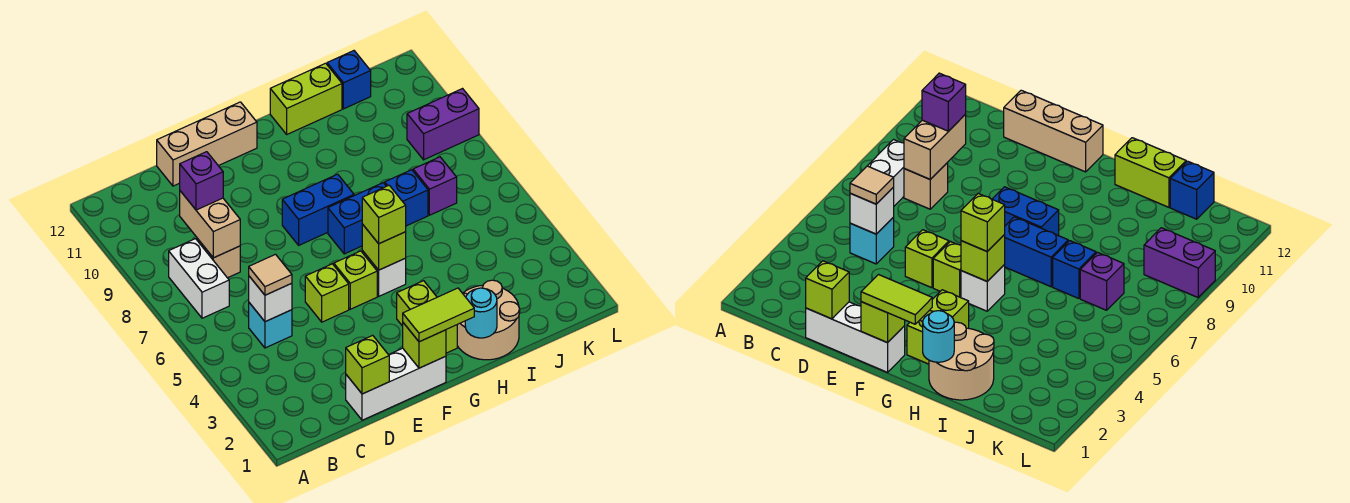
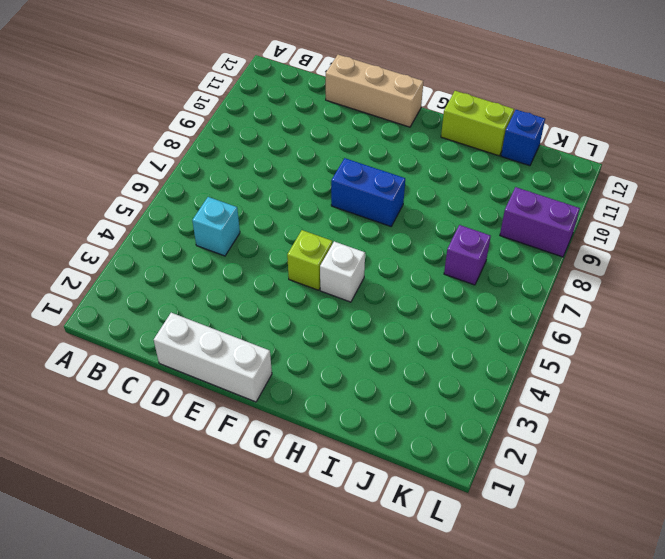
none -> white brick B7:B8 level 1
none -> tan brick C8 level 1
none -> lime brick E5 level 1

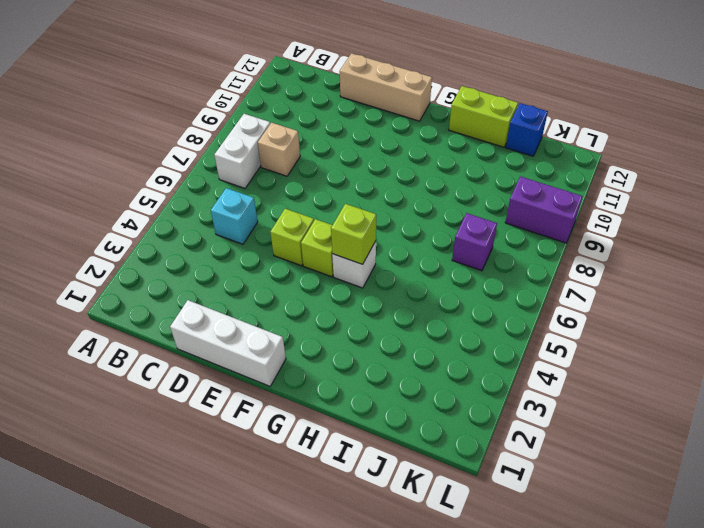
none -> blue brick F8:G8 level 1
none -> lime brick G2:G3 level 1
none -> blue brick G7:H7 level 1

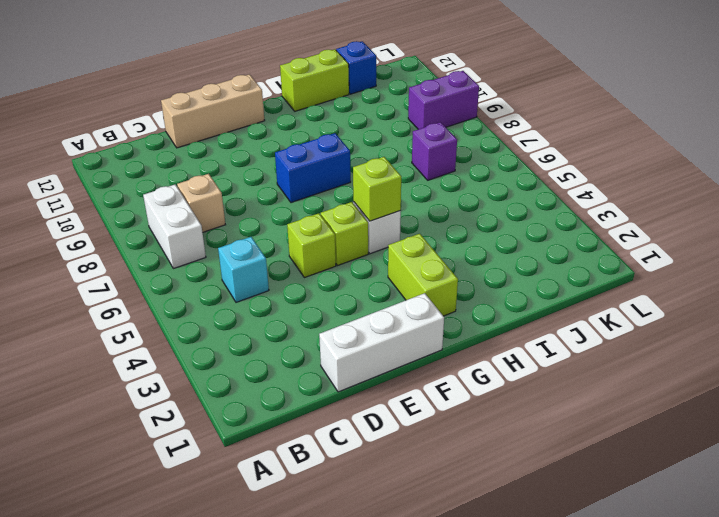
none -> blue brick G7:H7 level 1
none -> tan round brick H1:I2 level 1
none -> blue brick I7 level 1

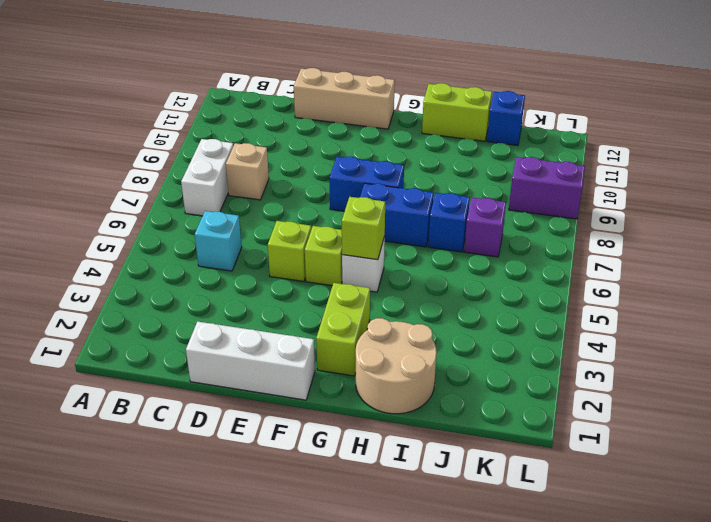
none -> white brick C5 level 2
none -> tan brick C8:C9 level 2
none -> lime brick D1 level 2

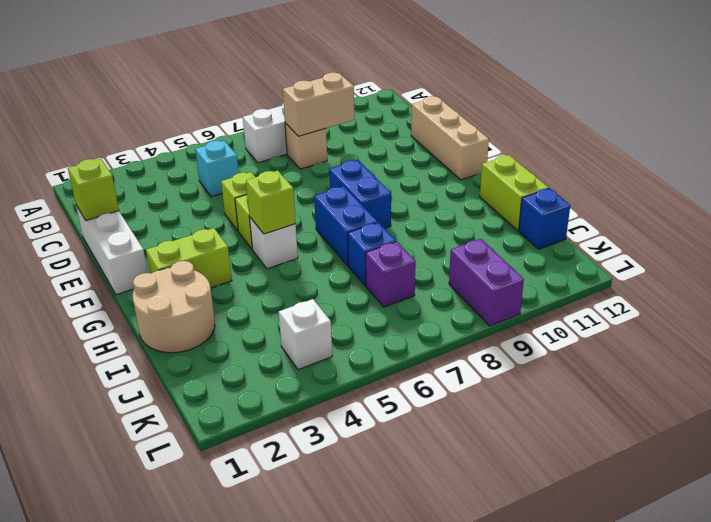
white brick K4 level 1 -> white brick C5 level 2
none -> lime brick F1 level 2
none -> cyan round brick H1 level 2
none -> tan tile C5 level 3

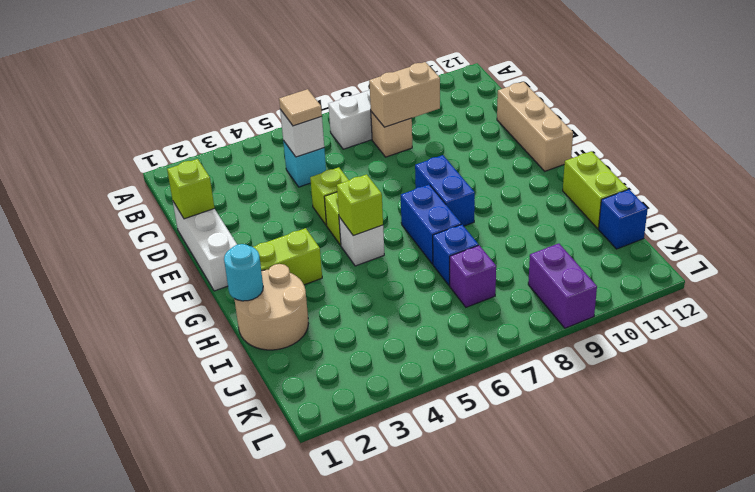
none -> lime brick F1 level 2
none -> purple brick C9 level 3
none -> lime tile F1:G1 level 3

